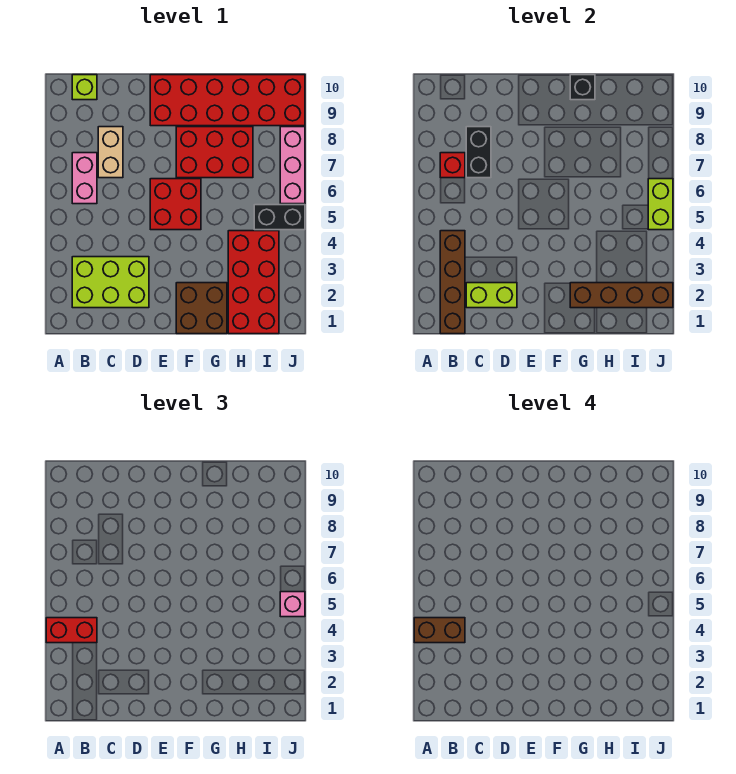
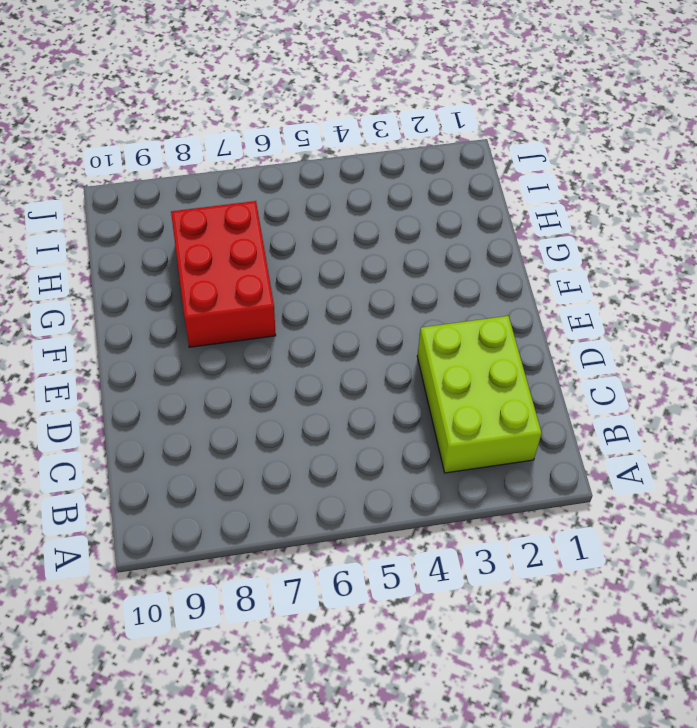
none -> pink brick B6:B7 level 1
none -> lime brick B10 level 1
none -> tan brick C7:C8 level 1

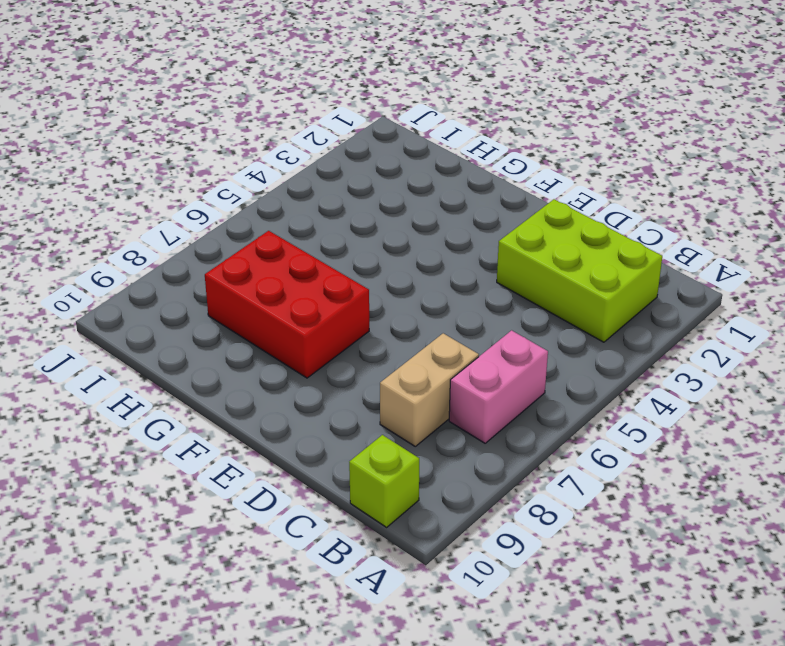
none -> red brick E5:F6 level 1
none -> red brick E9:J10 level 1
none -> brown brick F1:G2 level 1

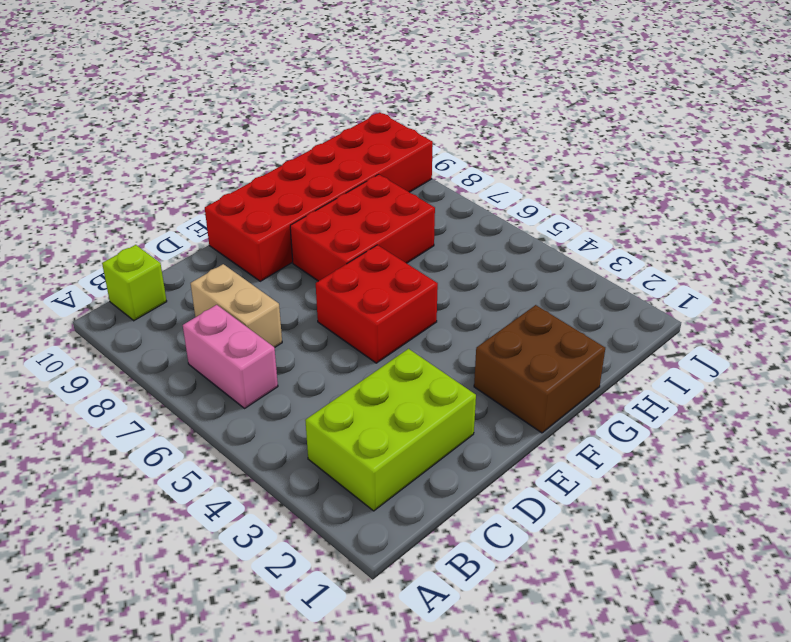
none -> red brick H1:I4 level 1
none -> black brick I5:J5 level 1
none -> pink brick J6:J8 level 1

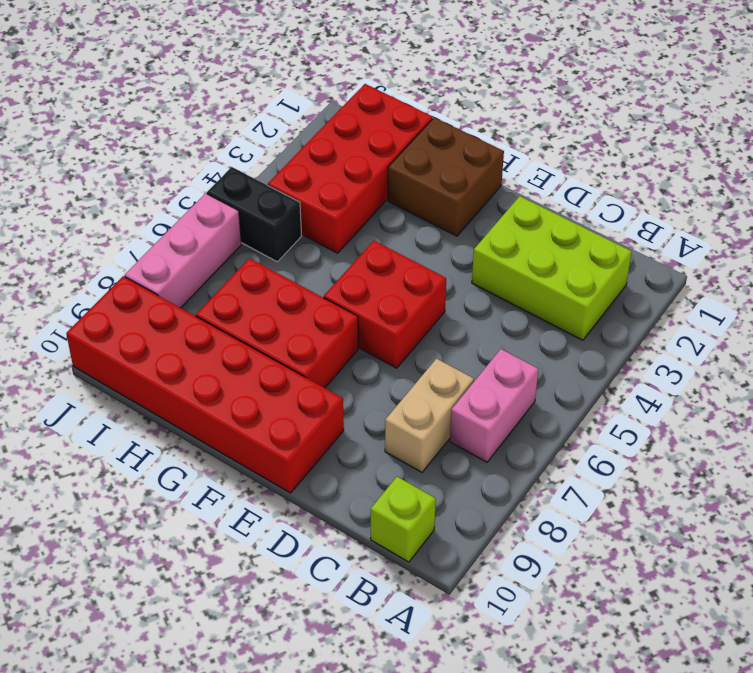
none -> brown brick B1:B4 level 2
none -> red brick B7 level 2
none -> lime brick C2:D2 level 2

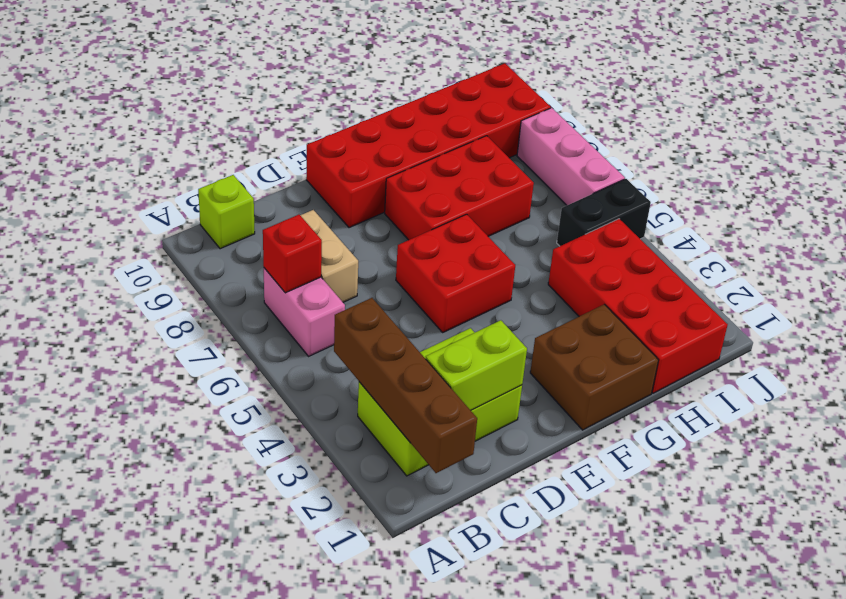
none -> black brick C7:C8 level 2
none -> brown brick G2:J2 level 2
none -> black brick G10 level 2

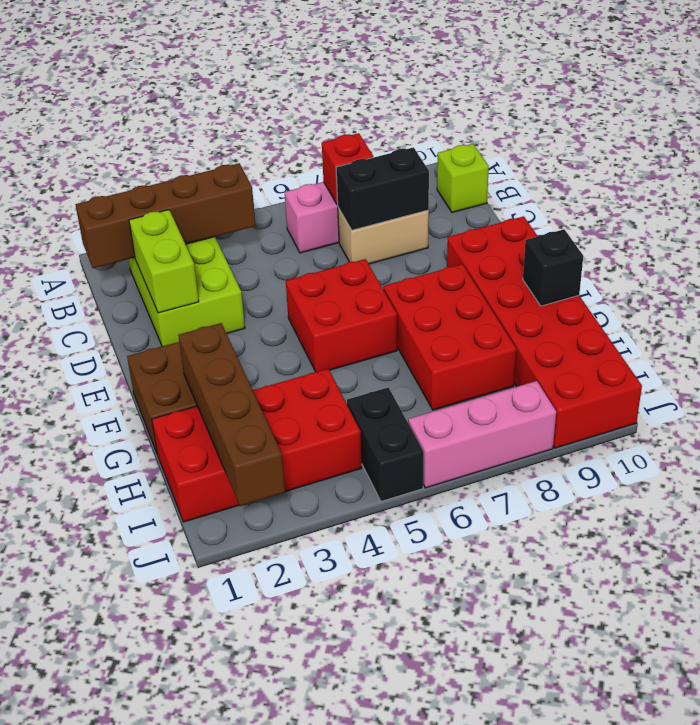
none -> lime brick J5:J6 level 2
none -> red brick A4:B4 level 3
none -> pink brick J5 level 3

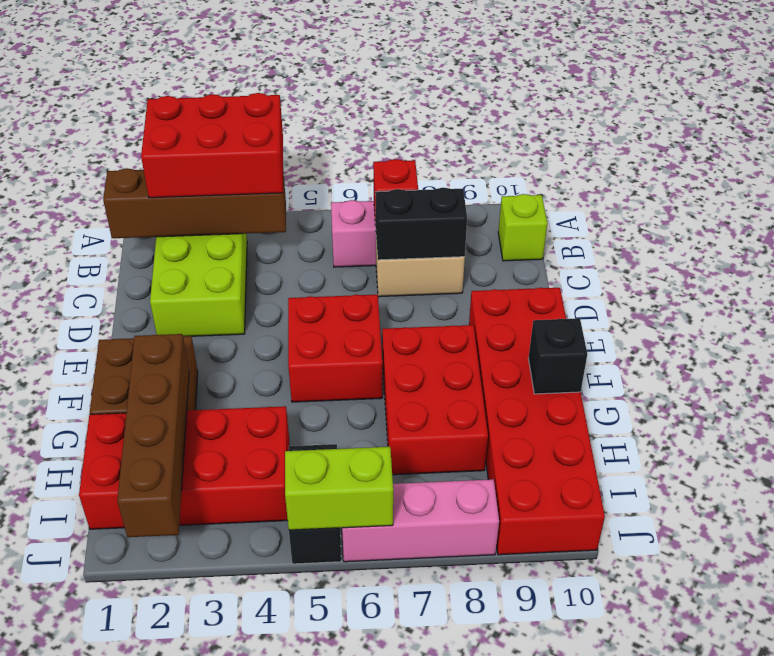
red brick A2:B4 level 3 -> red brick A4:B4 level 3
none -> lime brick C2:D2 level 2
none -> pink brick J5 level 3
none -> brown brick A4:B4 level 4

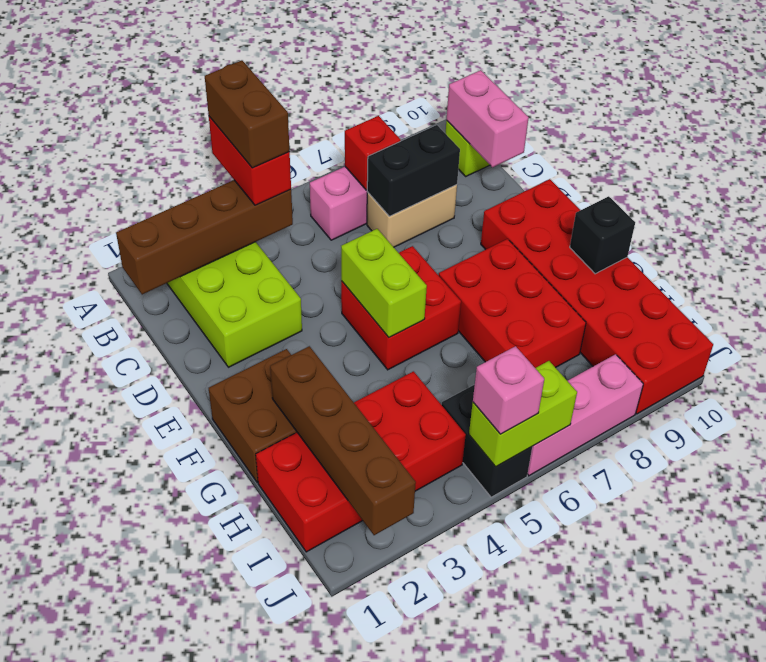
pink brick B10:C10 level 2 -> none
lime brick E5:F5 level 2 -> lime brick C2:D2 level 2

